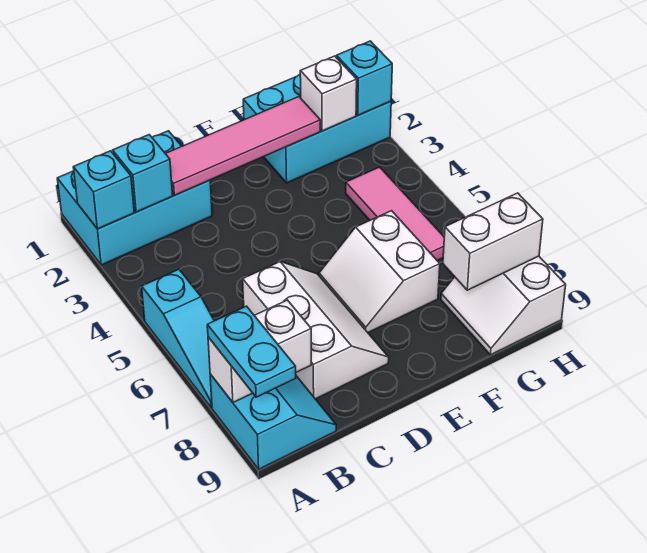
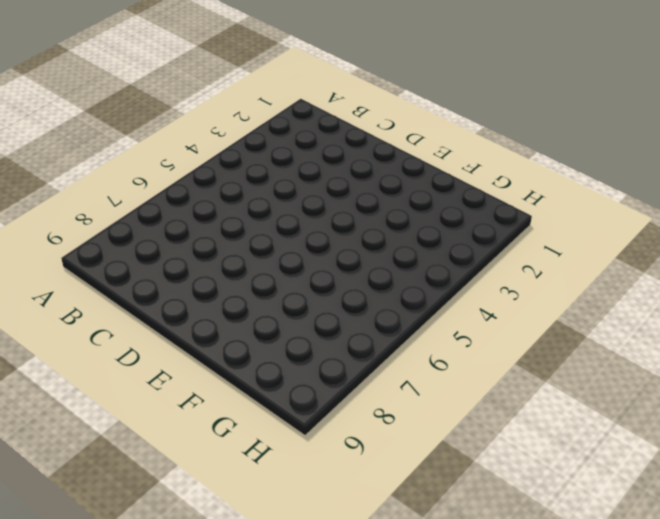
none -> cyan brick A1:C2 level 1
none -> cyan slope A5:A7 level 1 top 5
none -> cyan slope A8:B9 level 1 top A

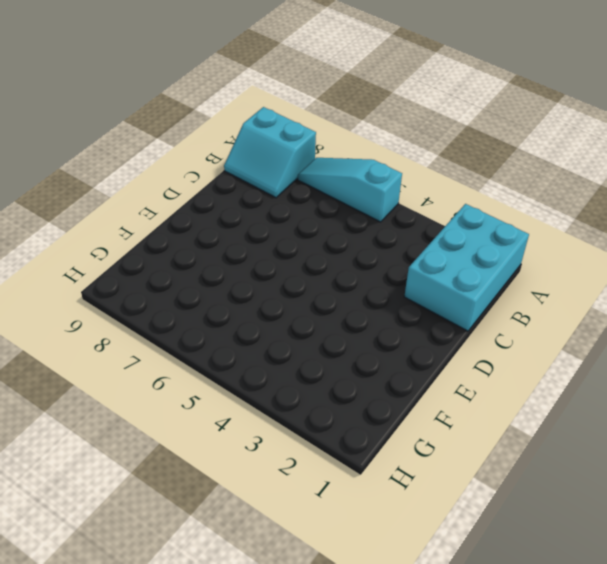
none -> white slope C6:D8 level 1 top C
none -> white slope E6:F7 level 1 top F
none -> cyan brick F1:H2 level 1

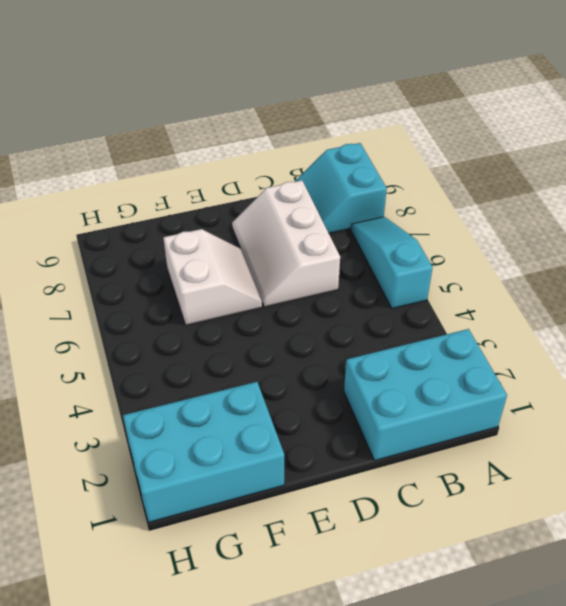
none -> pink tile G4:G6 level 1
none -> white slope G8:H9 level 1 top H
none -> cyan brick A2 level 2

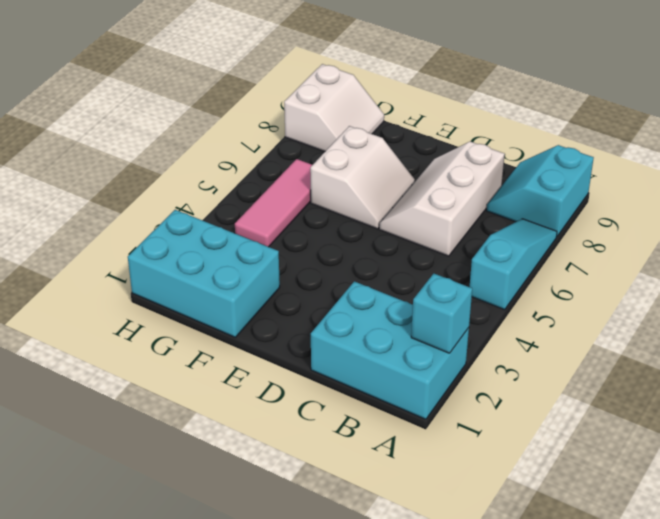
none -> white brick A8:B8 level 2
none -> cyan brick B2 level 2
none -> pink tile C2:F2 level 2

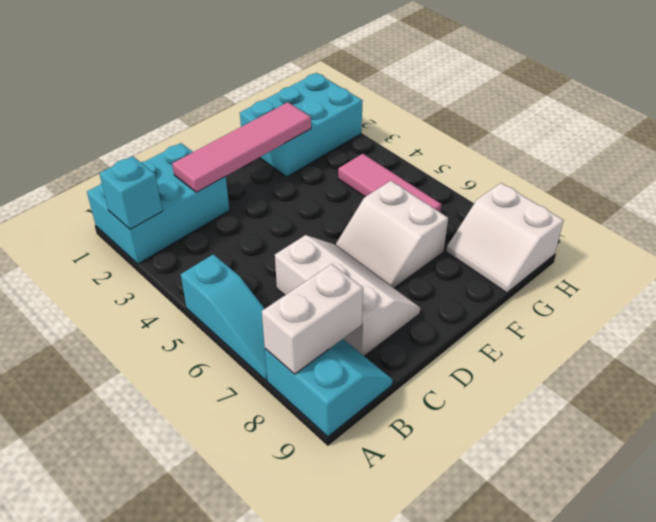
none -> cyan brick B2 level 2
none -> white brick G2 level 2
none -> white brick G8:H8 level 2

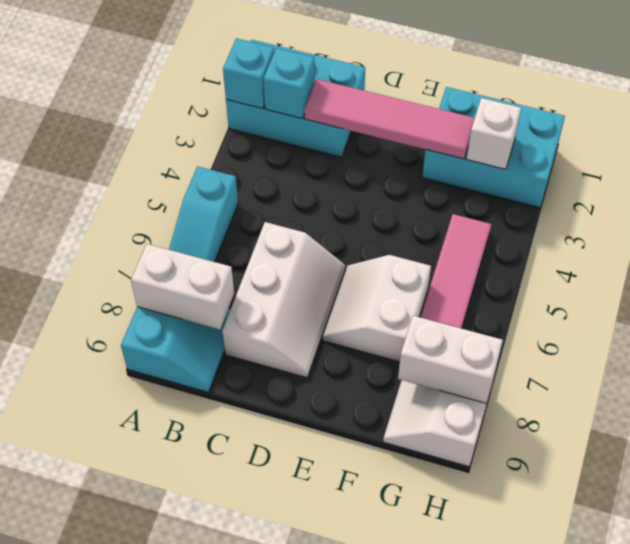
none -> cyan brick H2 level 2
none -> cyan plate A8:A9 level 3

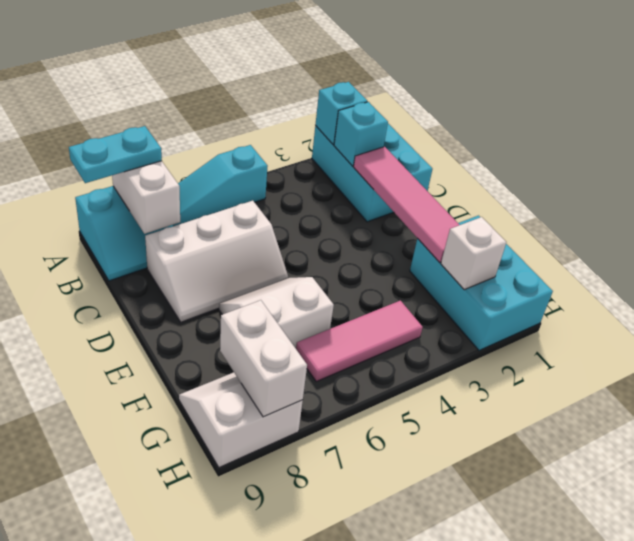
none -> cyan brick H2 level 2

